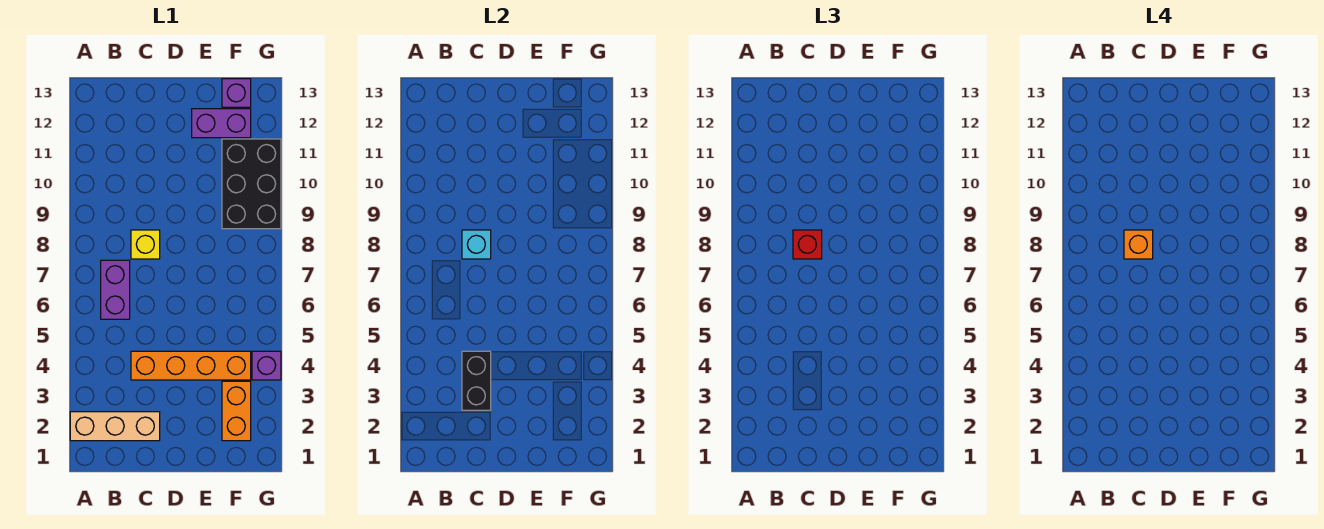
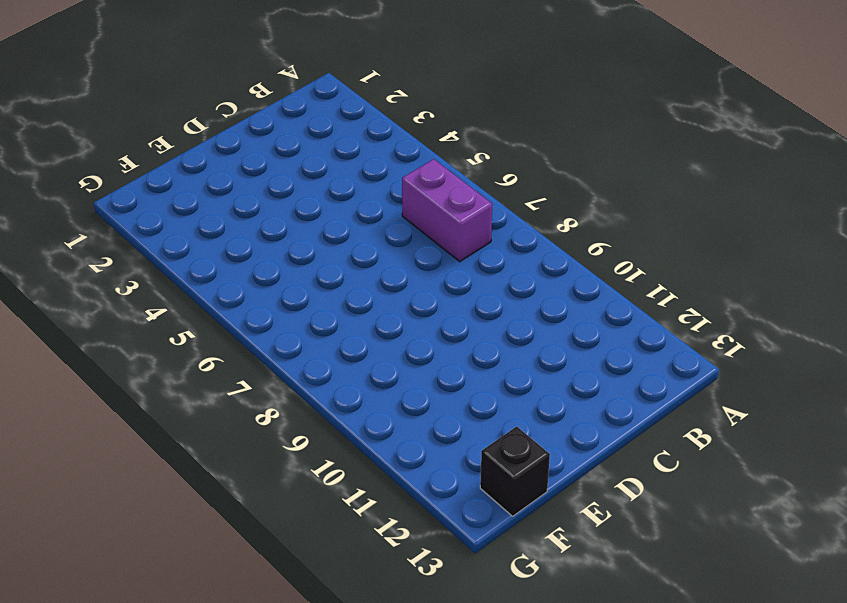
black brick F13 level 1 -> purple brick F13 level 1
none -> tan brick A2:C2 level 1
none -> orange brick C4:F4 level 1
none -> yellow brick C8 level 1

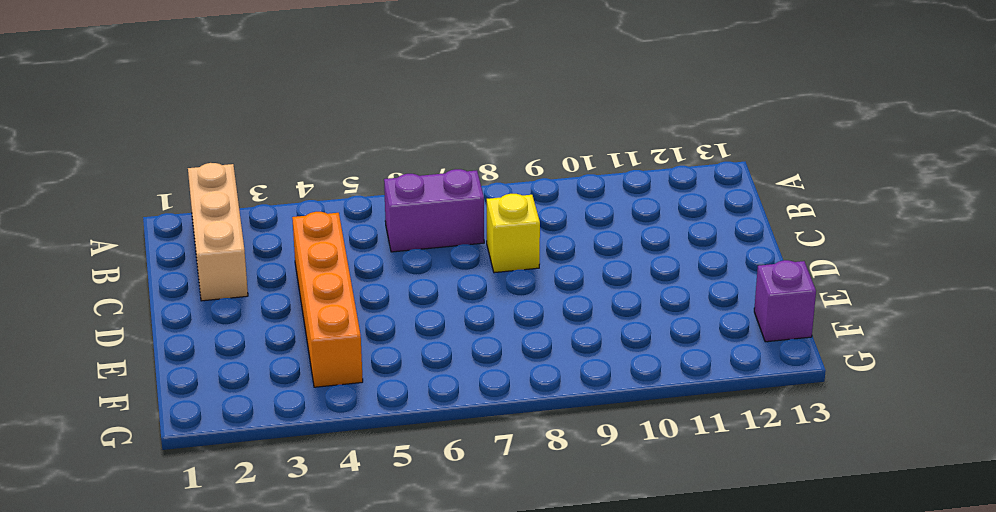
none -> purple brick E12:F12 level 1
none -> orange brick F2:F3 level 1
none -> black brick F9:G11 level 1

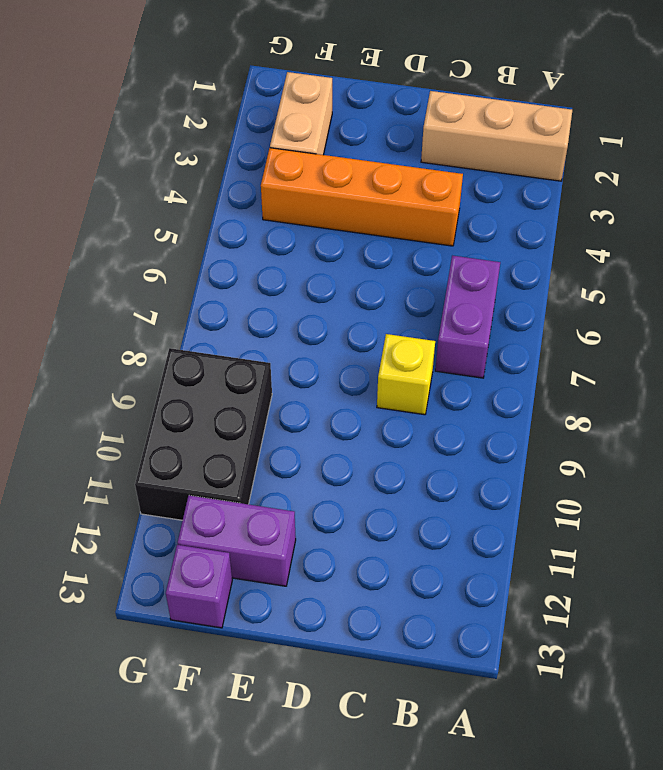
tan brick F2:F3 level 1 -> orange brick F2:F3 level 1
none -> purple brick G4 level 1
none -> black brick C3:C4 level 2
none -> cyan brick C8 level 2

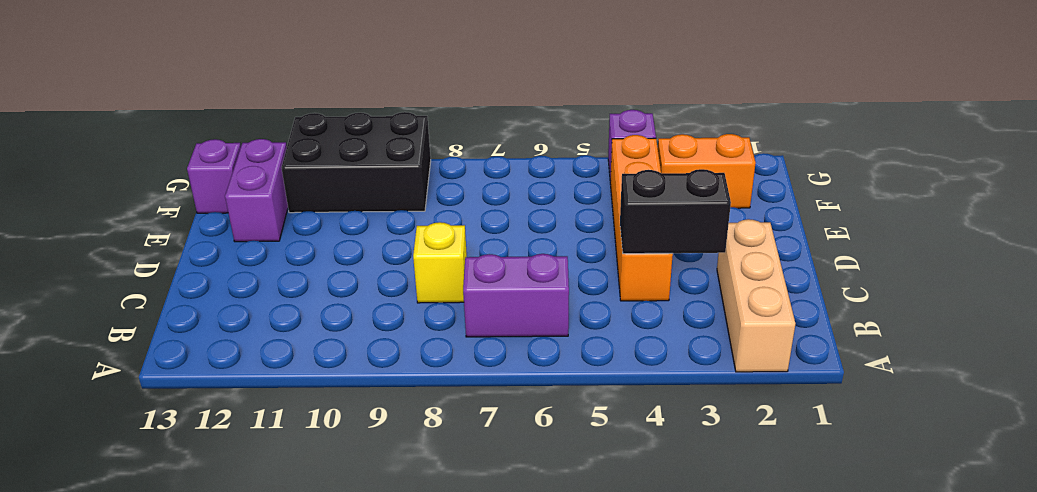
none -> cyan brick C8 level 2
none -> red brick C8 level 3
none -> orange brick C8 level 4

